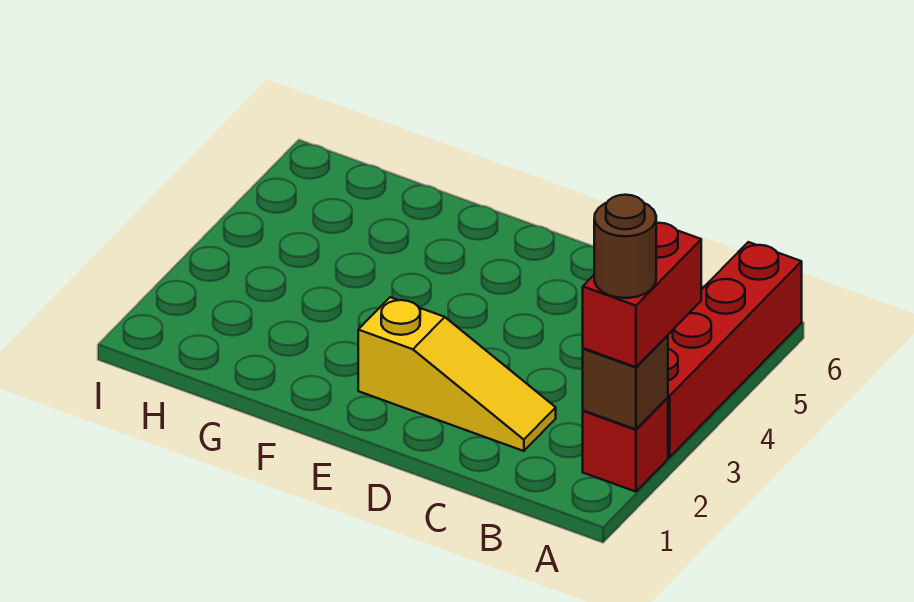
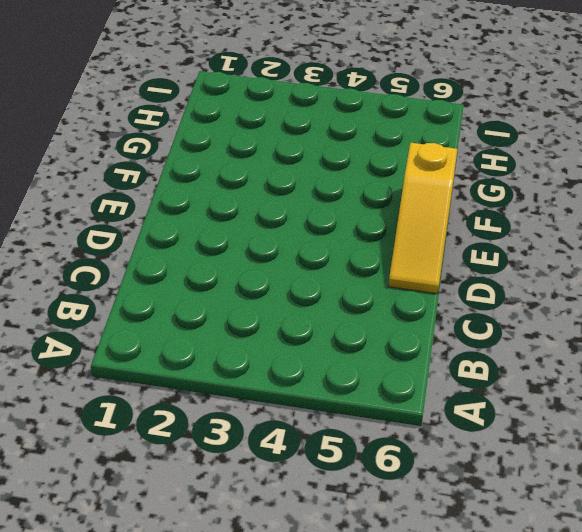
yellow slope D6:F6 level 1 top F -> yellow slope C2:E2 level 1 top E
none -> red brick A2 level 1
none -> red brick A3:A6 level 1

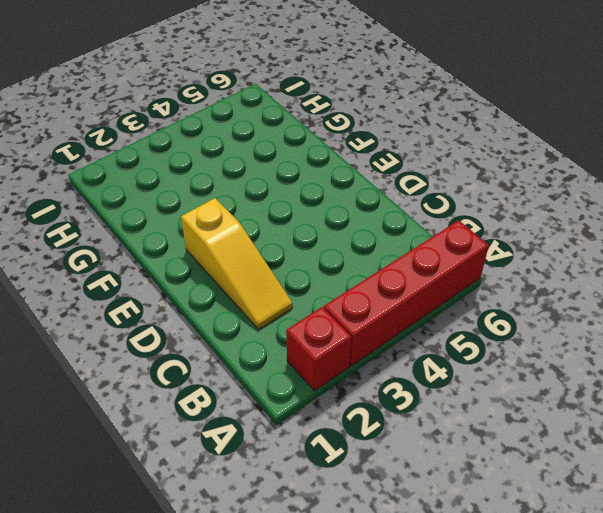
none -> brown brick A2 level 2
none -> red brick A2:A3 level 3

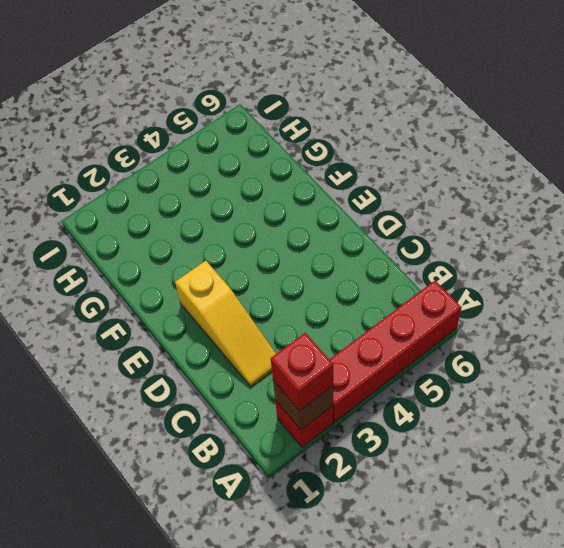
red brick A2 level 3 -> red brick A2:A3 level 3
none -> brown round brick A2 level 4

